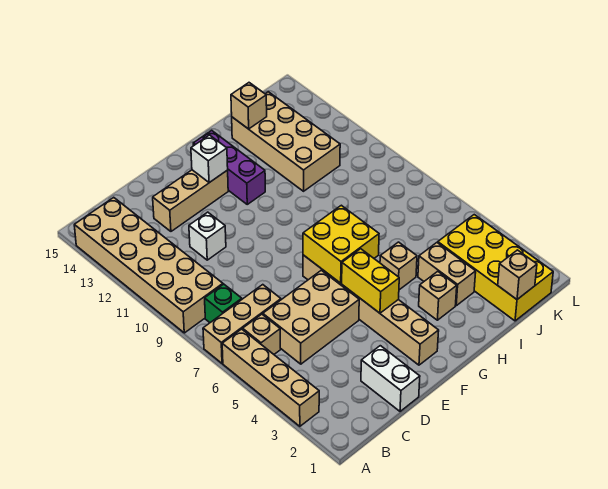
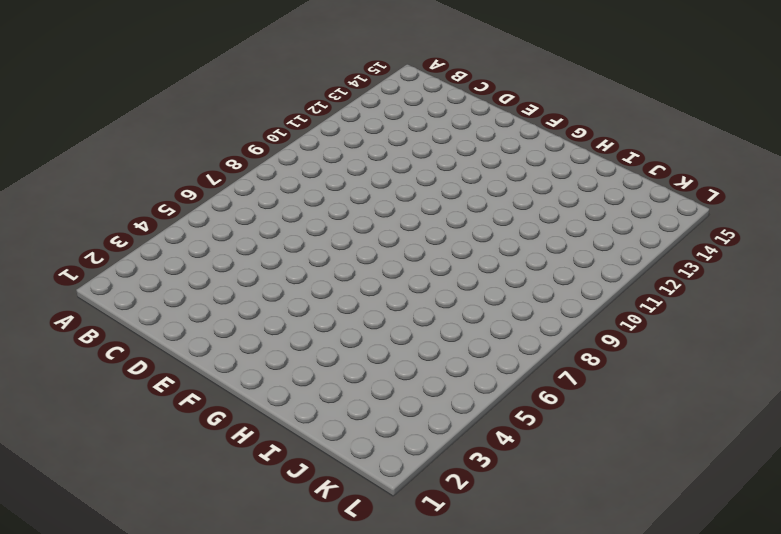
none -> tan brick A3:A6 level 1
none -> tan brick A7:C7 level 1
none -> tan brick A9:B14 level 1

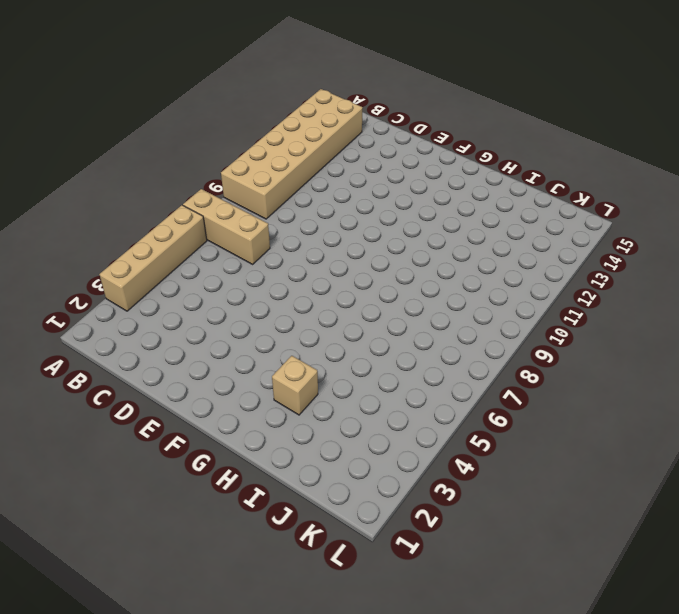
none -> tan brick B6 level 1
none -> green brick B8 level 1
none -> tan brick C5:E6 level 1

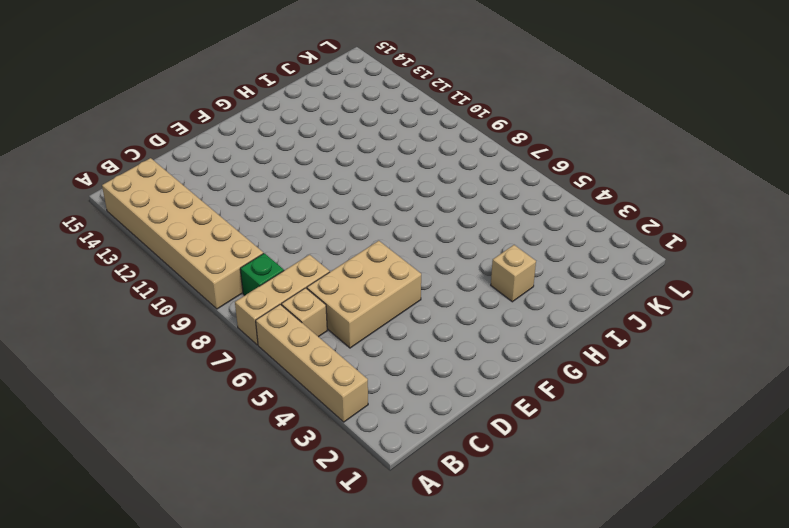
none -> white brick D1:D2 level 1
none -> white brick D11 level 1
none -> tan brick D13:F13 level 1

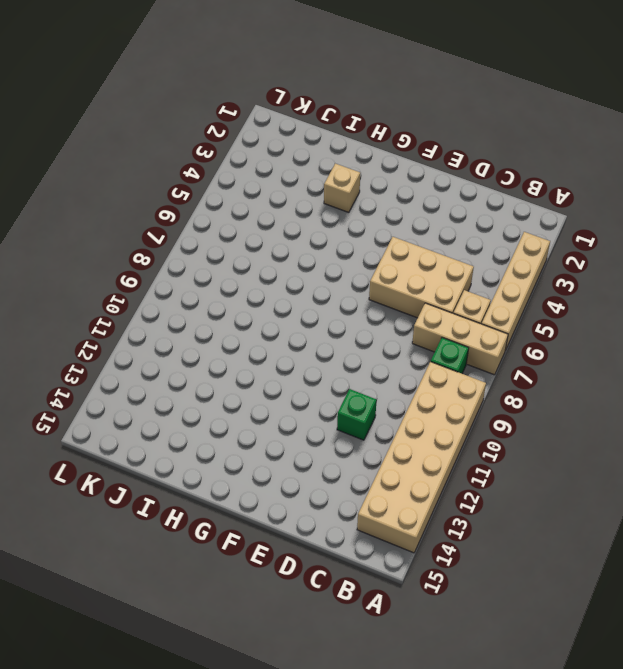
green brick D11 level 1 -> white brick D11 level 1
none -> white brick D1:D2 level 1
none -> tan brick D13:F13 level 1
none -> tan brick F2:F7 level 1

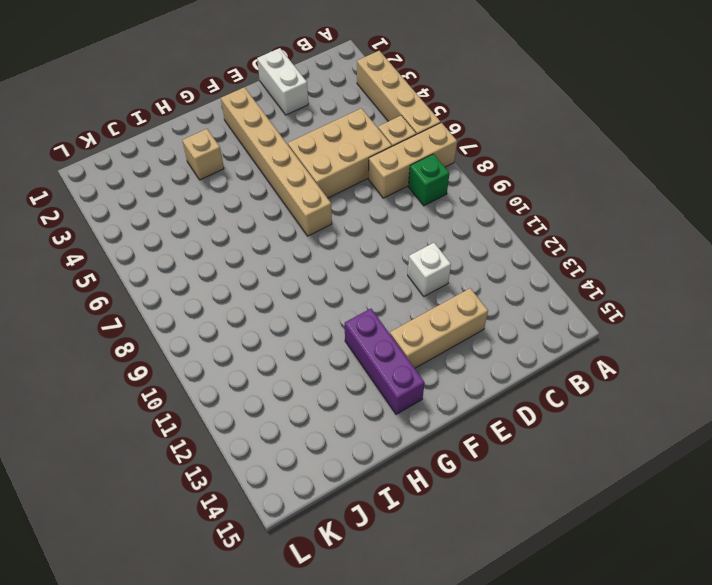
none -> tan brick A9:B14 level 1
none -> tan brick H5 level 1
none -> tan brick I3:I4 level 1

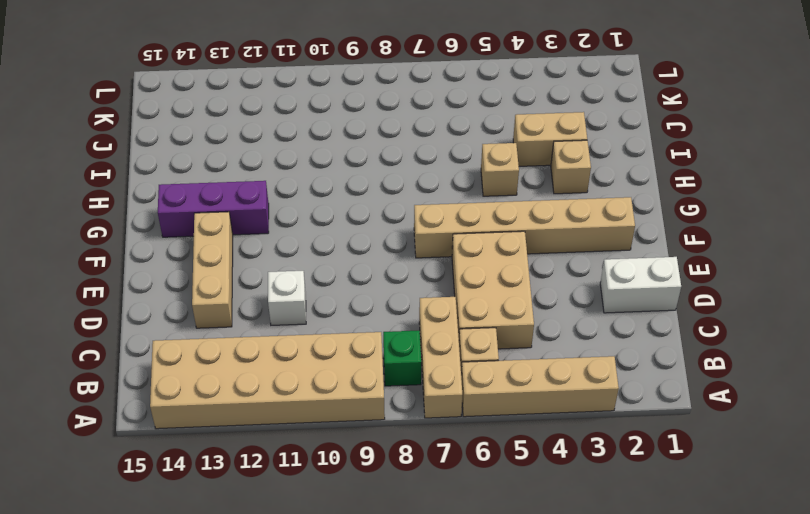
none -> tan brick I11:J14 level 1
none -> yellow brick J1:K4 level 1
none -> yellow brick F4:F5 level 2

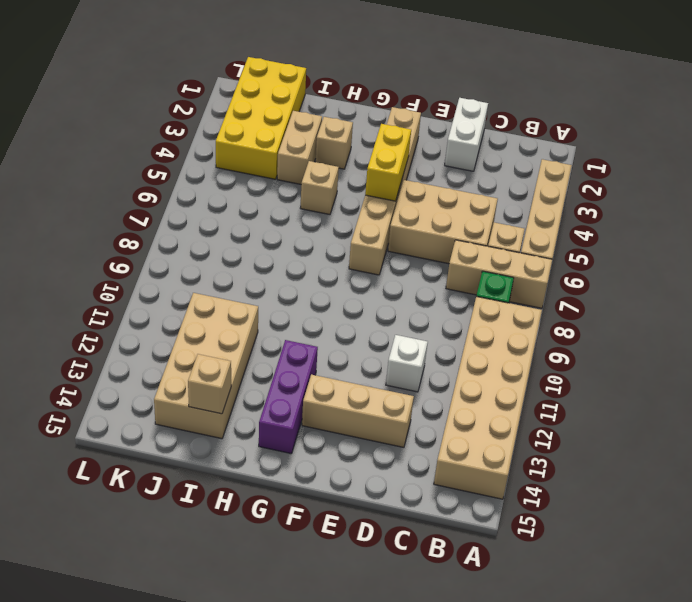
none -> yellow brick F6:G7 level 2
none -> white brick F13 level 2
none -> tan brick J1 level 2

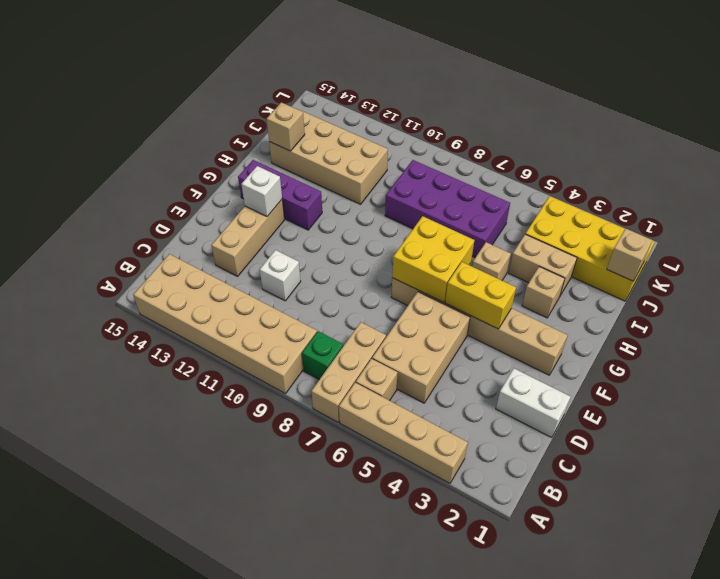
purple brick I6:J9 level 1 -> none

